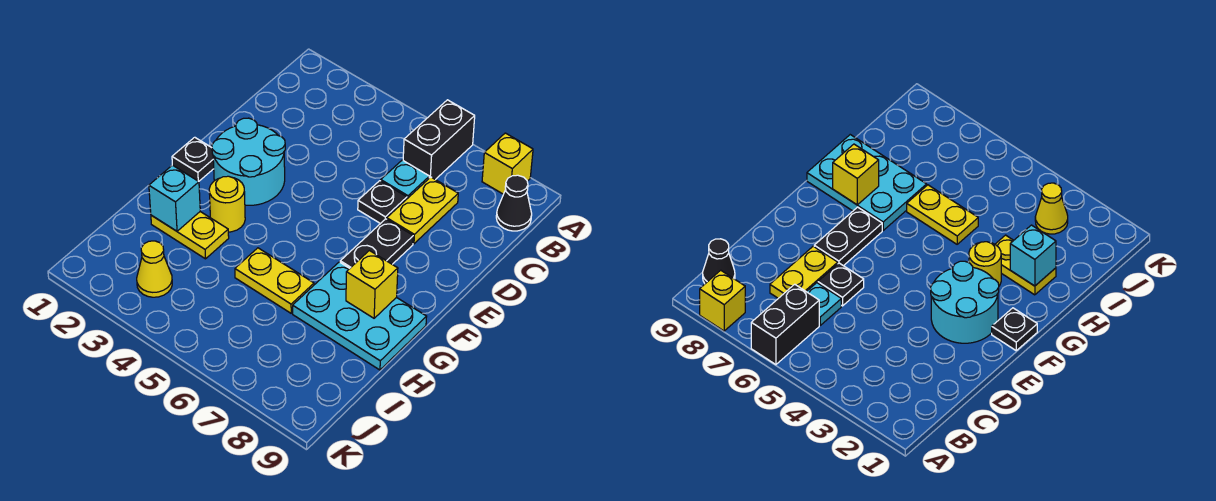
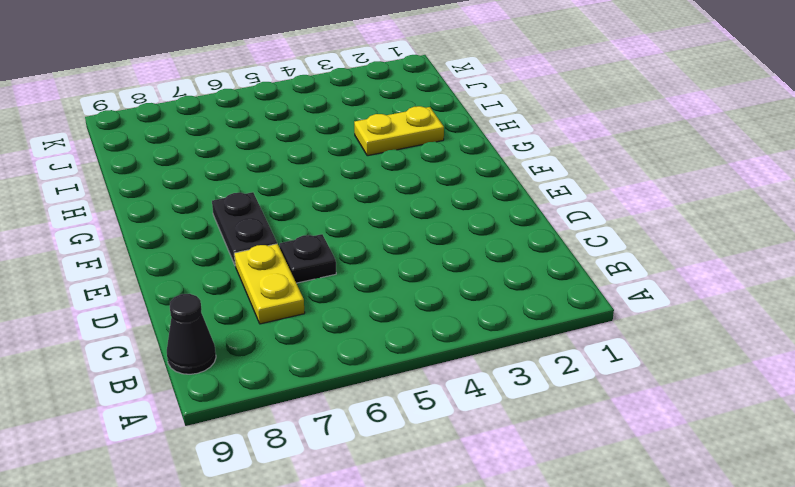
none -> black brick A6:B6 level 1
none -> yellow brick A8 level 1
none -> cyan plate C6 level 1

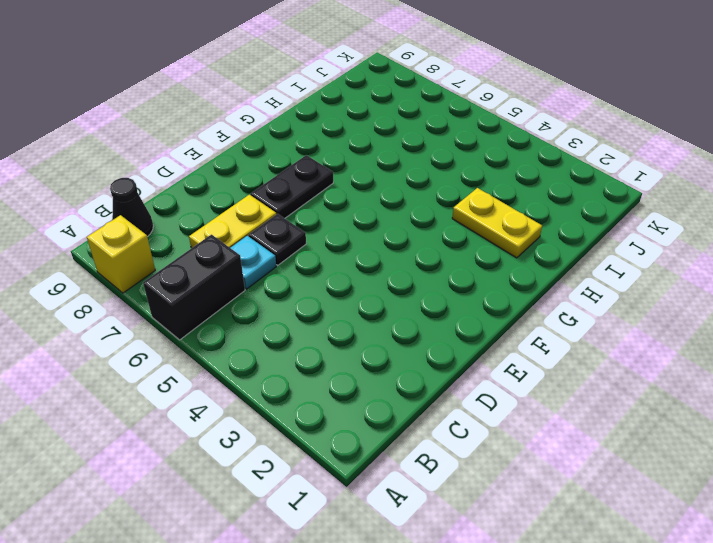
none -> cyan round brick E2:F3 level 1
none -> black plate F1 level 1
none -> yellow round brick G3 level 1

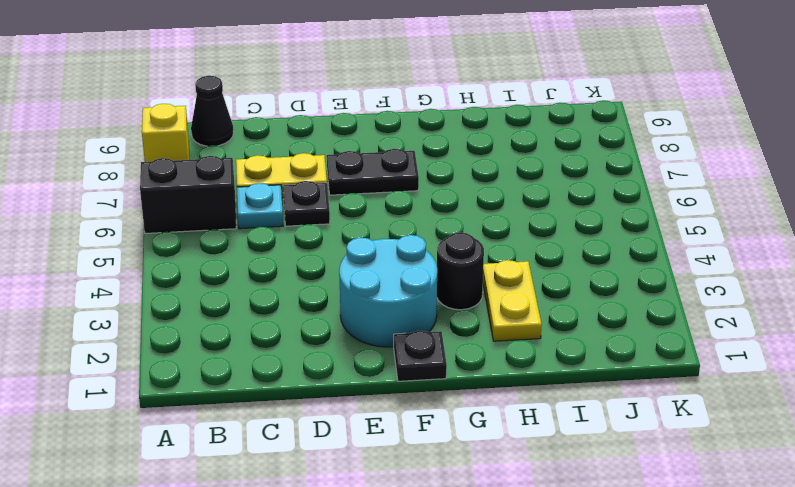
black round brick G3 level 1 -> yellow round brick G3 level 1
none -> cyan plate G7:H9 level 1
none -> yellow plate H5:H6 level 1
none -> yellow cone J3 level 1

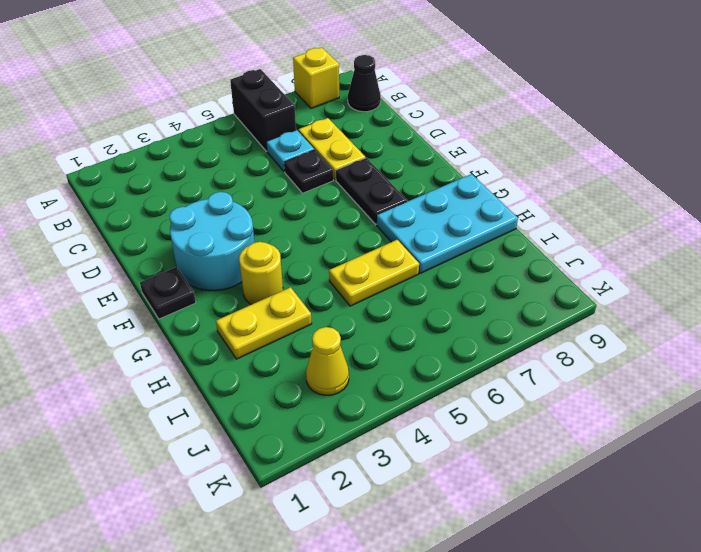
none -> yellow brick G8 level 2
none -> cyan brick H2 level 2

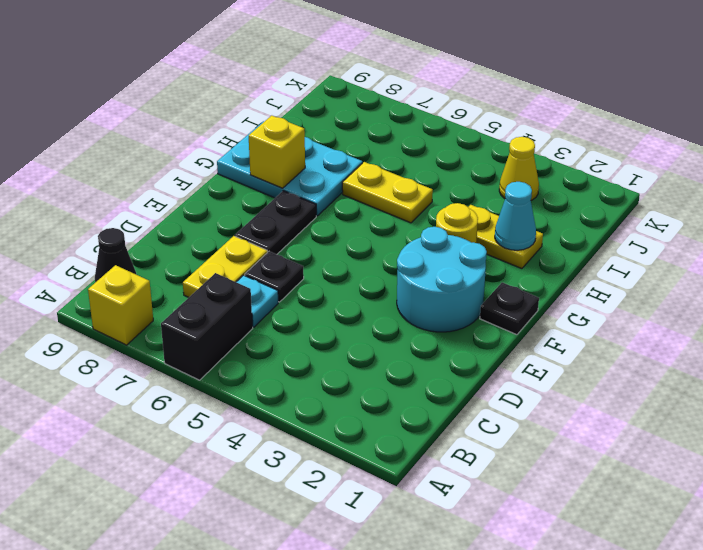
cyan cone H2 level 2 -> cyan brick H2 level 2

